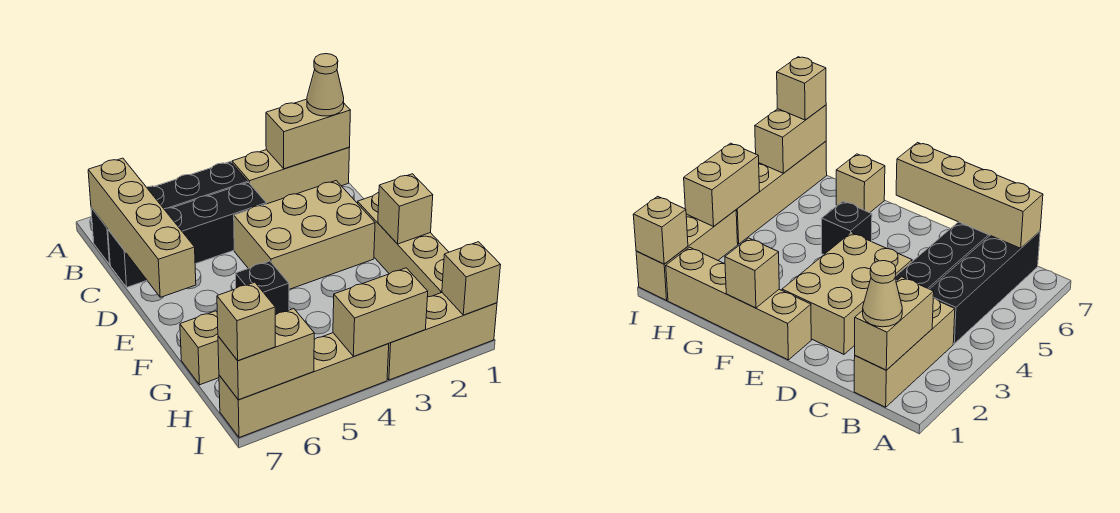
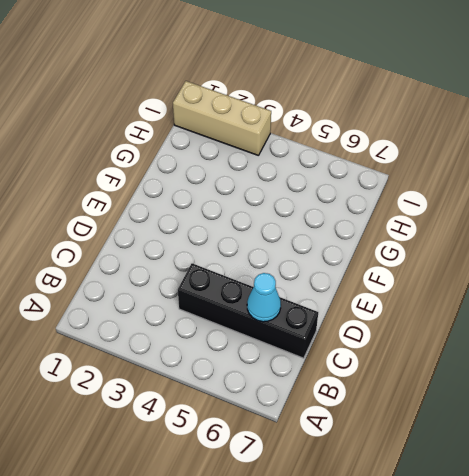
cyan cone C6 level 2 -> none
none -> tan brick B1:B3 level 1
none -> black brick B4:B7 level 1
none -> tan brick D2:E4 level 1

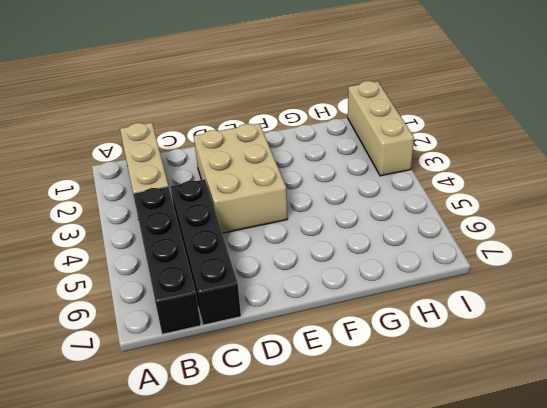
none -> tan brick E1:H1 level 1
none -> black brick F5 level 1
none -> tan brick G7 level 1

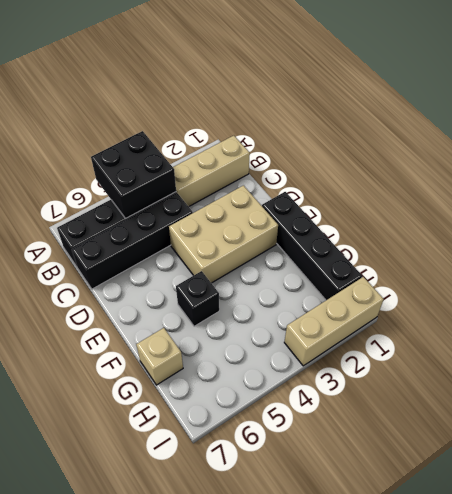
black brick A4:B5 level 2 -> none
black brick E1:H1 level 1 -> tan brick E1:H1 level 1
none -> tan brick I4:I7 level 1
none -> tan brick B1:B2 level 2
none -> tan brick B7:E7 level 2

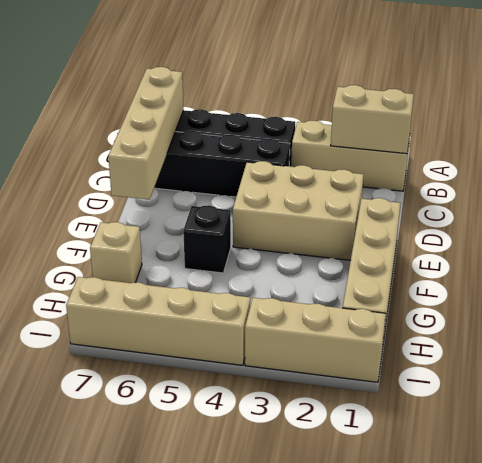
none -> tan brick F1 level 2
none -> tan brick I1 level 2
none -> tan brick I3:I4 level 2

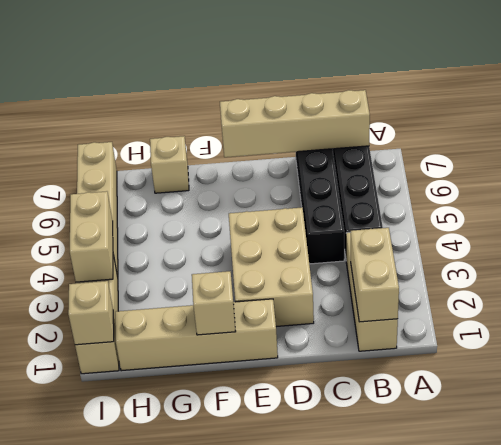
none -> black brick F5 level 1
none -> tan brick I6:I7 level 2
none -> tan cone B1 level 3

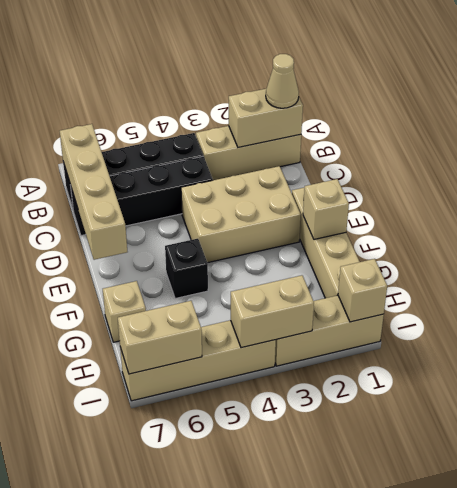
none -> tan brick I7 level 3

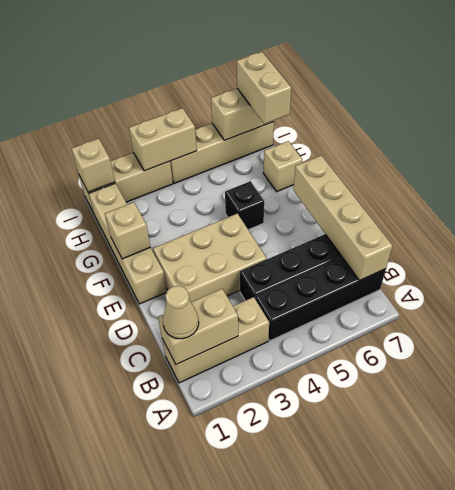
tan brick H7:I7 level 3 -> tan brick I7 level 3

